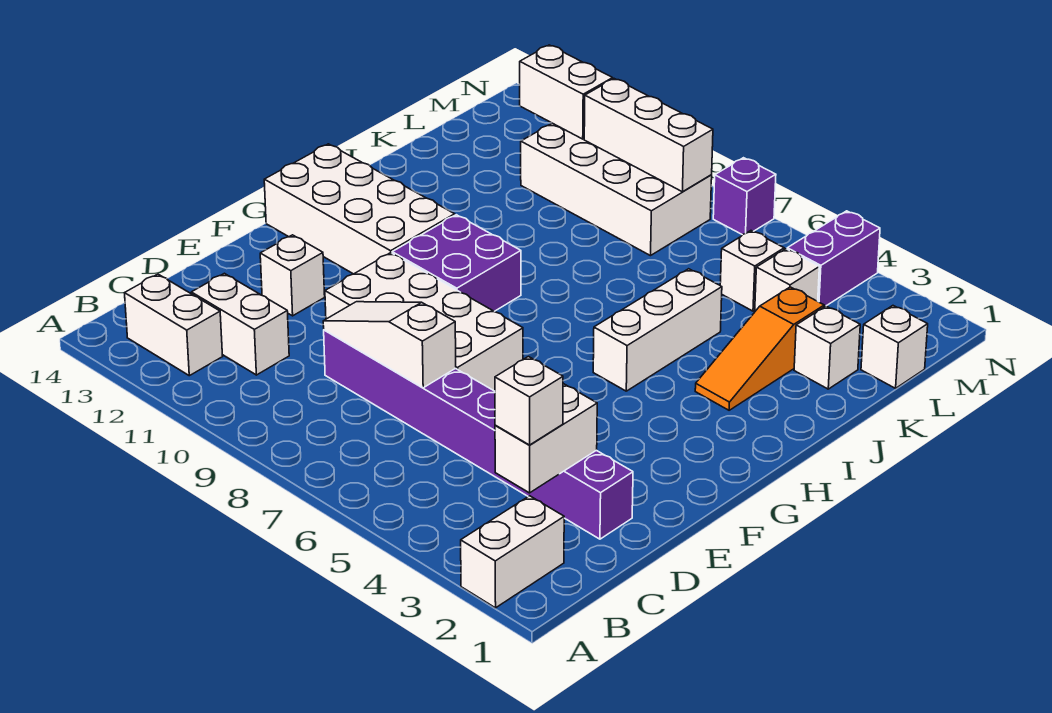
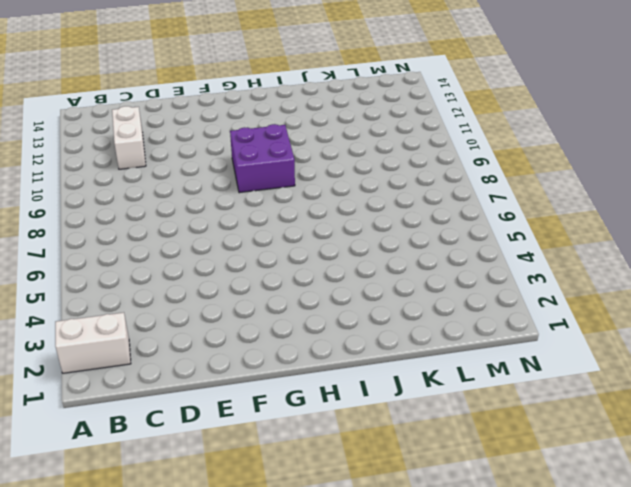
none -> white brick B12:B13 level 1
none -> purple brick D2:D9 level 1
none -> white brick E7:F10 level 1

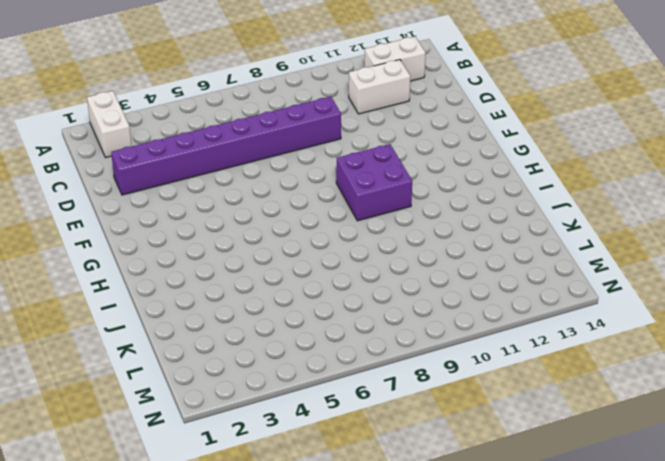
none -> white brick E7:F10 level 1
none -> white brick E12 level 1
none -> white brick G11:H14 level 1

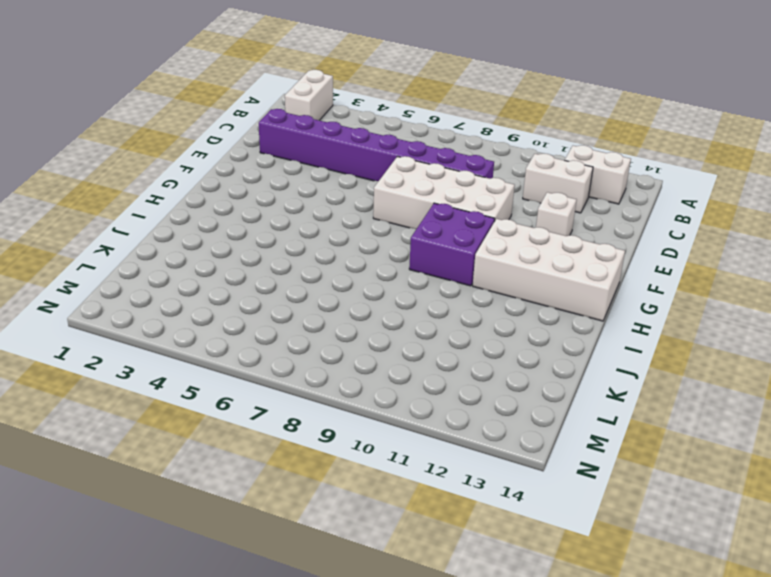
none -> white brick H5:J5 level 1
none -> orange slope I3:K3 level 1 top K
none -> white brick K2 level 1

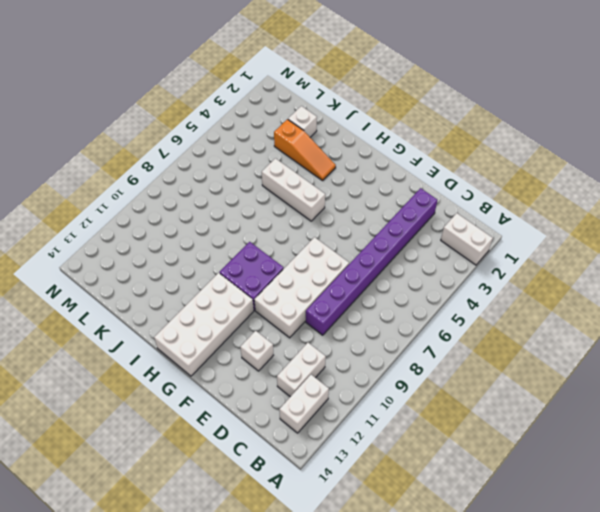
none -> white brick L1 level 1
none -> white brick L4 level 1
none -> white brick L5 level 1

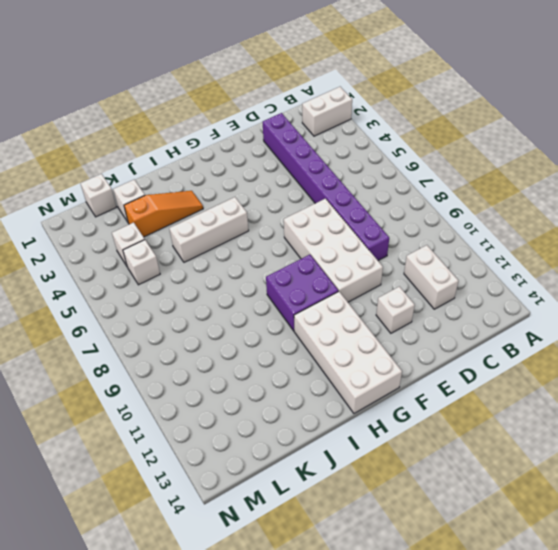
none -> white brick B12:B13 level 1
none -> white brick L8:M11 level 1
none -> purple brick M4:N4 level 1

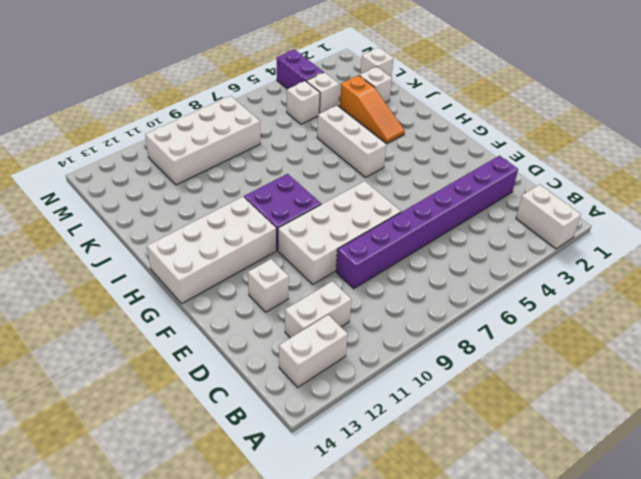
none -> purple brick N7 level 1
none -> white brick C3:D3 level 2
none -> white slope D7:D9 level 2 top 7

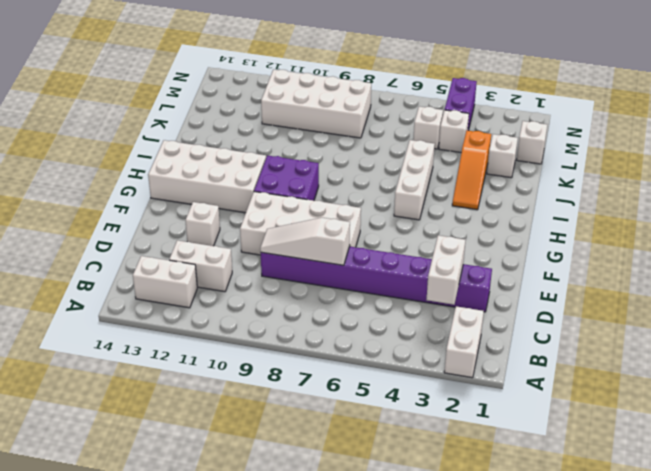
none -> purple brick N7 level 1
none -> white brick M8:M10 level 2
none -> white brick M11:M12 level 2

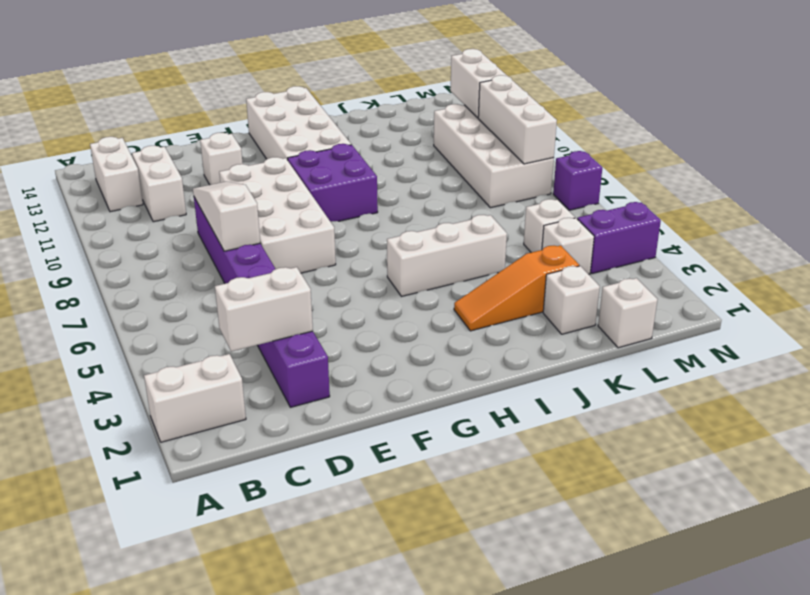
none -> white brick C3 level 3

